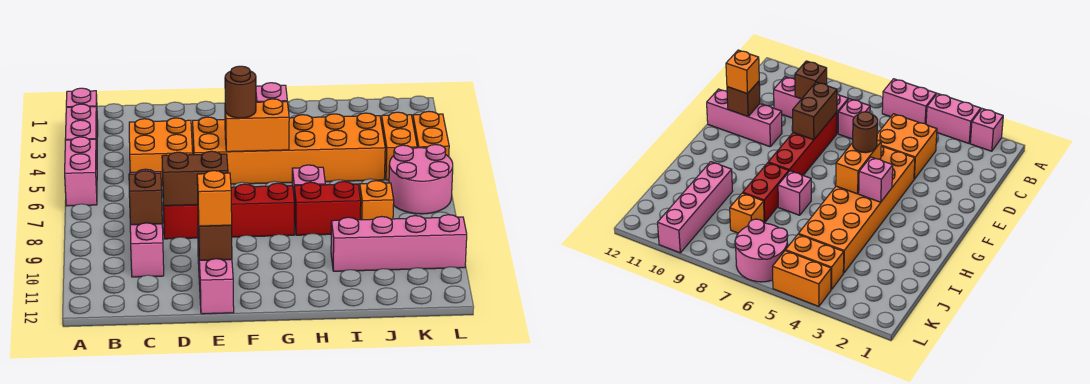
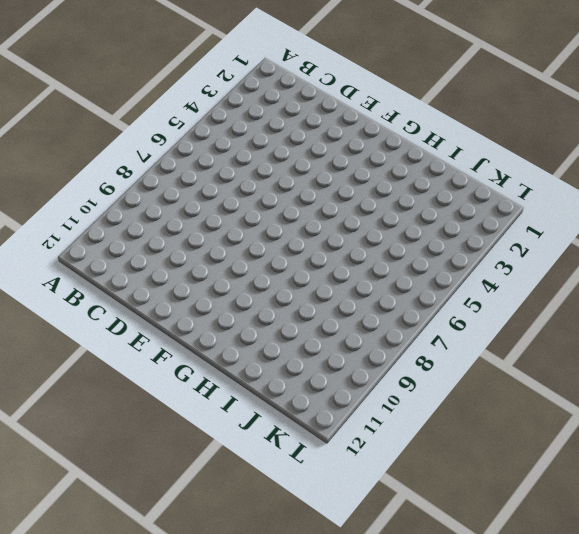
none -> pink brick A2 level 1
none -> pink brick A3:A4 level 1
none -> pink brick A5:A6 level 1

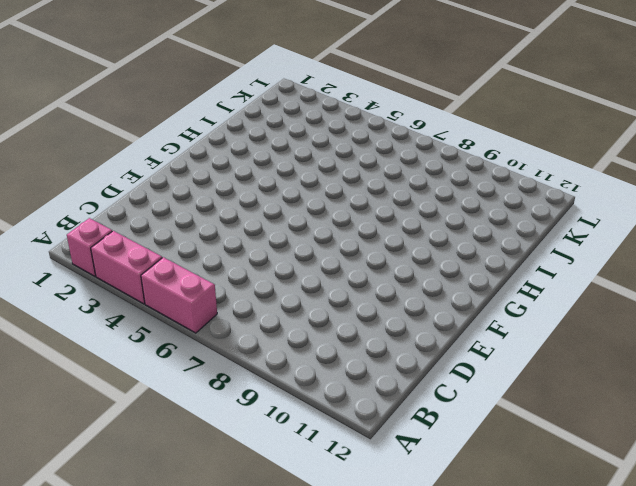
none -> orange brick C4:D5 level 1
none -> pink brick C7 level 1
none -> pink brick C8:C10 level 1

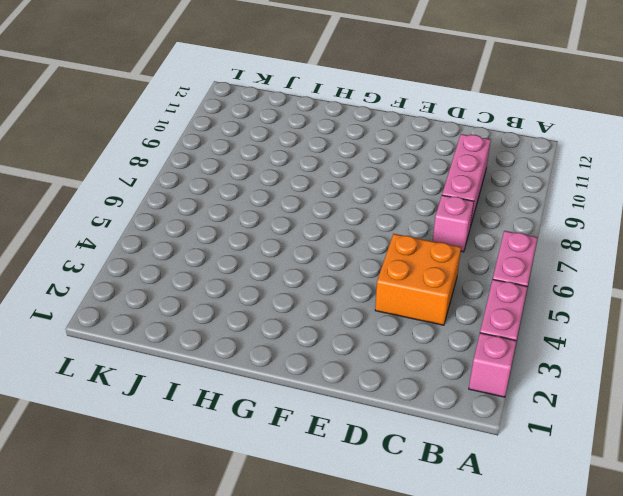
none -> red brick D8:G8 level 1
none -> orange brick E4:J5 level 1
none -> pink brick E10:E12 level 1

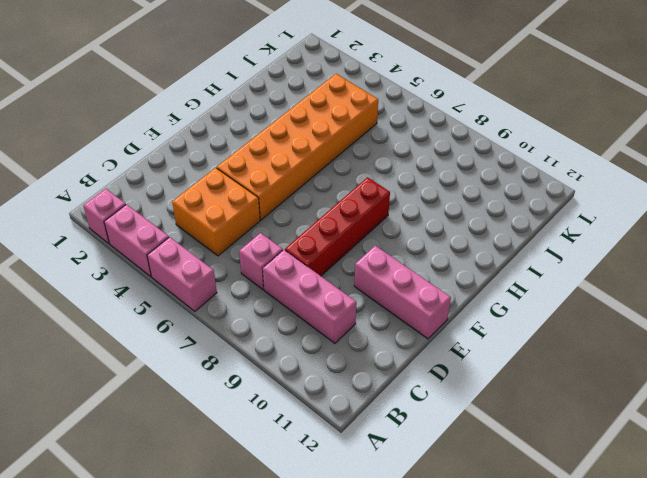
none -> pink brick H7 level 1
none -> red brick H8:I8 level 1
none -> pink brick I10:L10 level 1

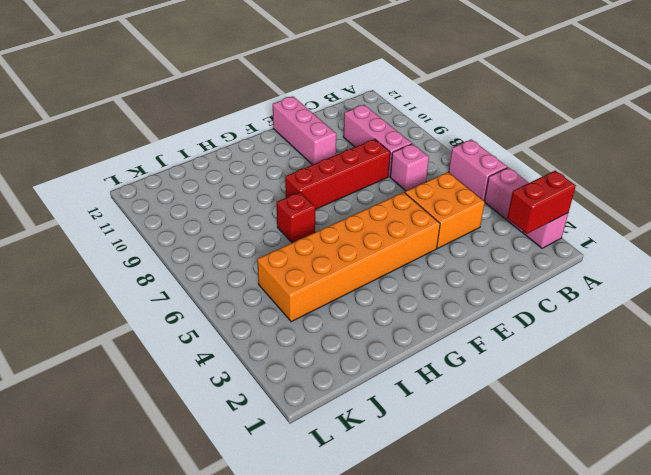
red brick A2:B2 level 2 -> red brick H8:I8 level 1
red brick H7 level 1 -> pink brick H7 level 1
none -> pink brick I10:L10 level 1
none -> orange brick J8 level 1
none -> orange brick K4:K5 level 1

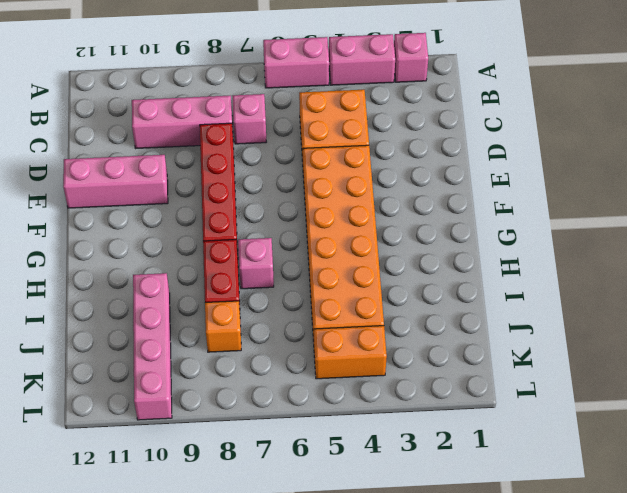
none -> pink round brick K6:L7 level 1
none -> orange brick L4:L5 level 1
none -> brown brick C9 level 2

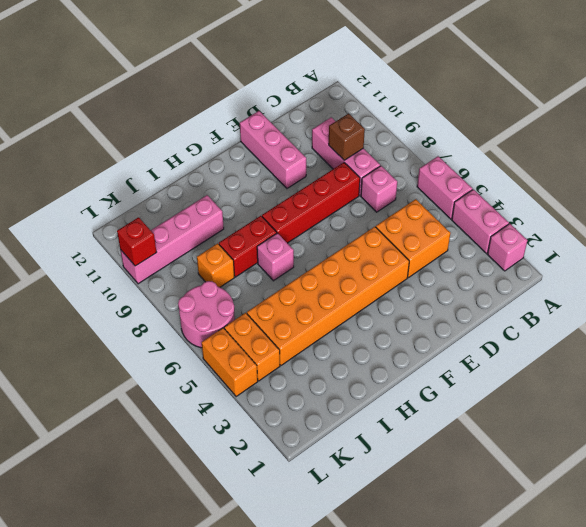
red brick L10 level 2 -> none
none -> brown brick D8:E8 level 2
none -> brown brick E11 level 2
none -> orange brick F5:G5 level 2

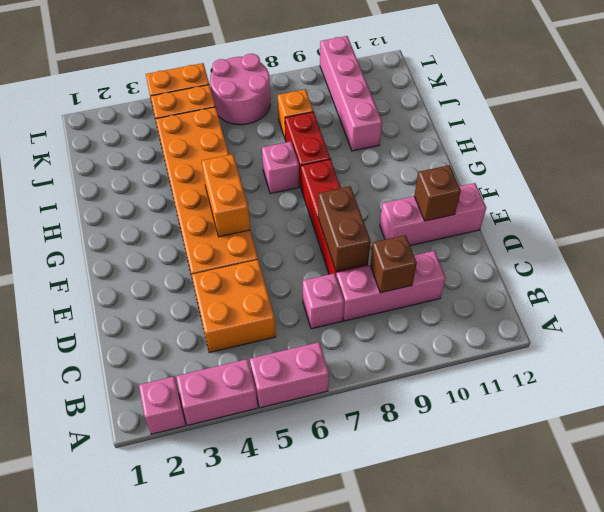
none -> pink brick G4 level 2
none -> orange brick E11 level 3
none -> brown round brick F5 level 3

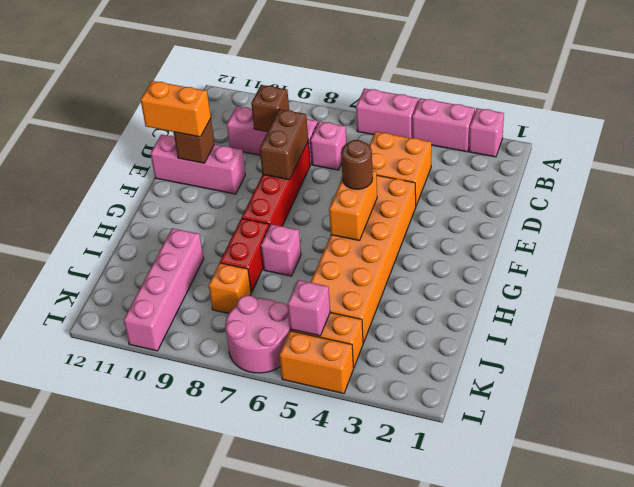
orange brick E11:E12 level 3 -> orange brick E11 level 3
pink brick K5 level 2 -> pink brick G4 level 2

